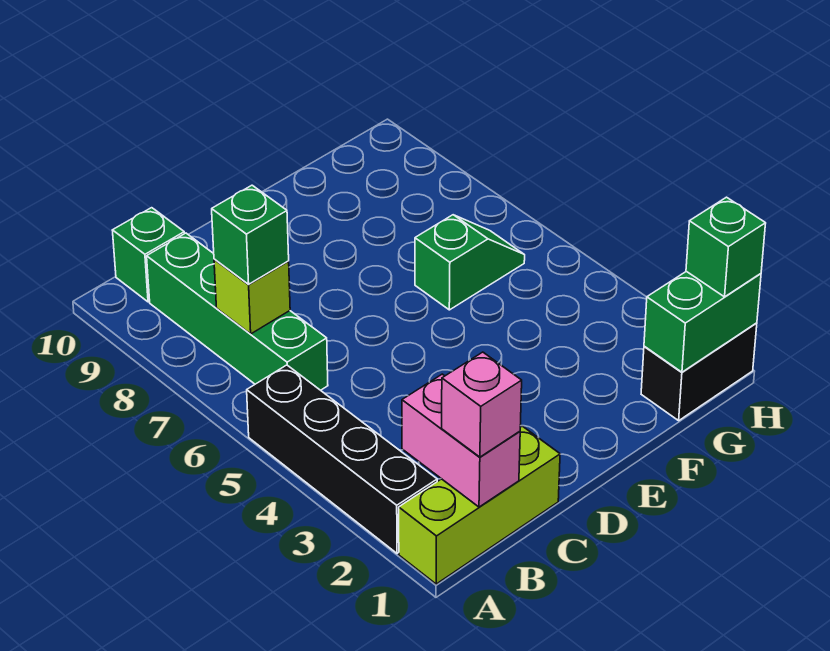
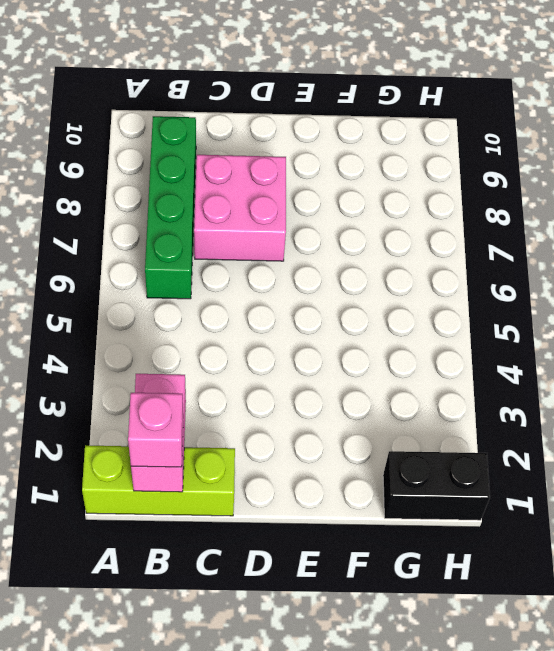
pink brick C7:D8 level 1 -> none
none -> black brick A2:A5 level 1
none -> green brick B10 level 1
none -> green slope F6:G6 level 1 top F

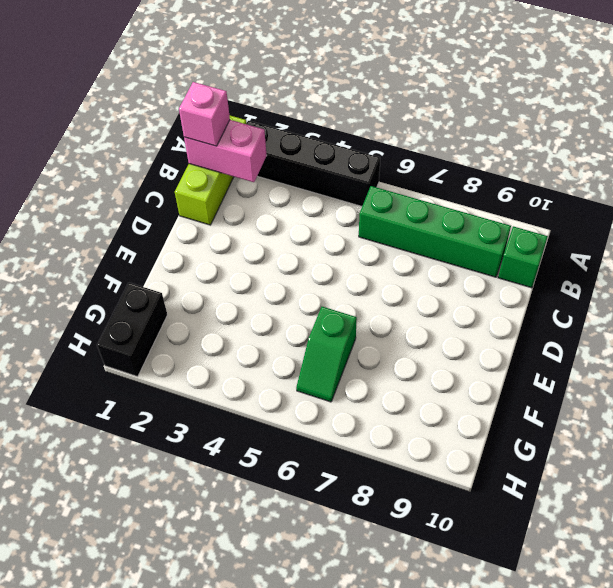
none -> lime brick B7 level 2
none -> green brick G1:H1 level 2
none -> green brick B7 level 3

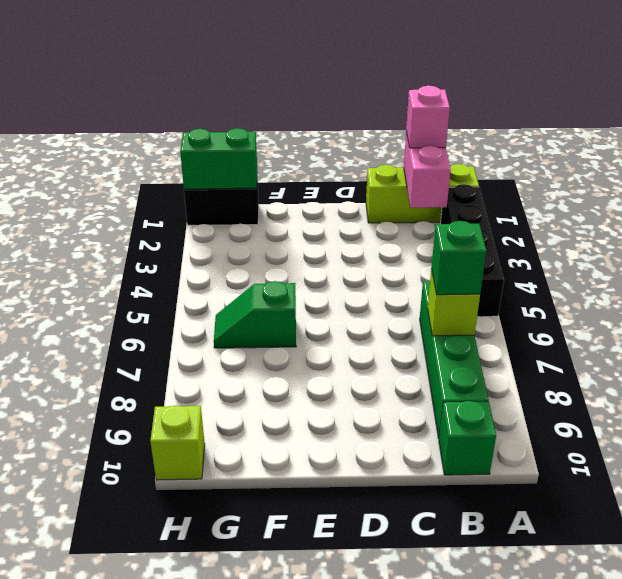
lime brick H10 level 1 -> none
none -> green brick H1 level 3

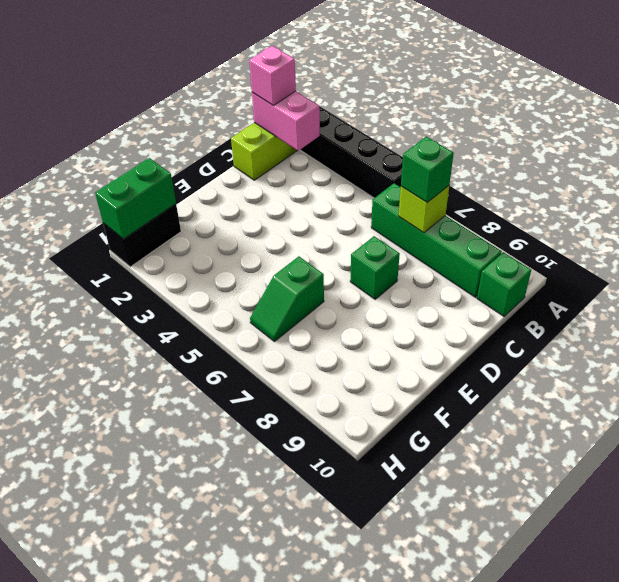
green brick D7 level 1 -> green brick H1 level 3

